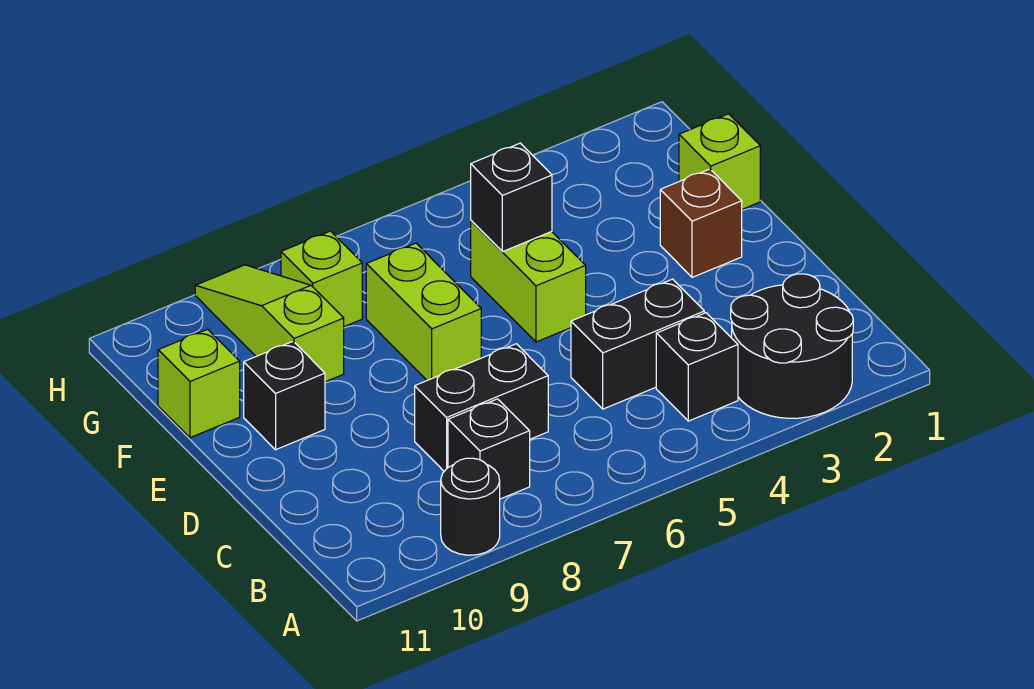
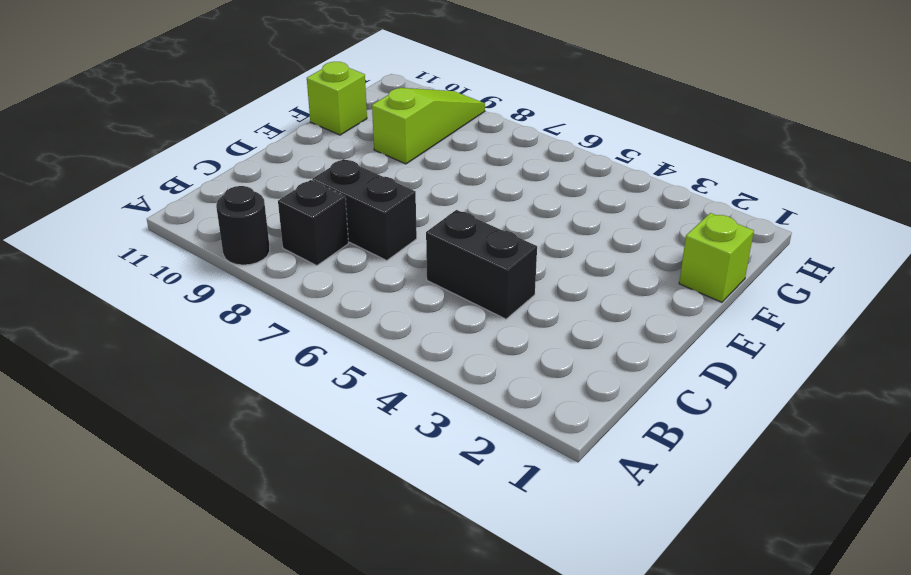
none -> black round brick A2:B3 level 1
none -> black brick B4 level 1
none -> brown brick E2 level 1

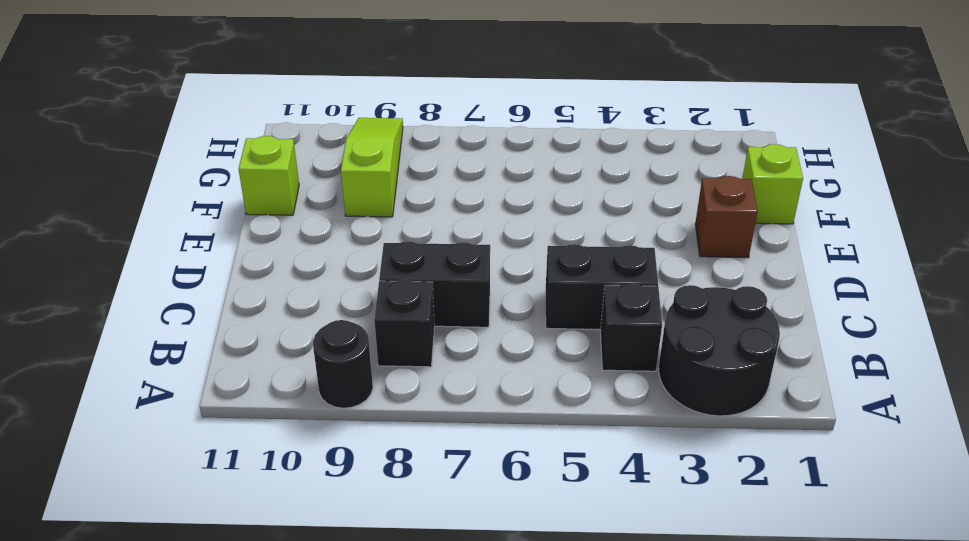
none -> lime brick E5:F5 level 1
none -> lime brick E7:F7 level 1
none -> black brick E10 level 1

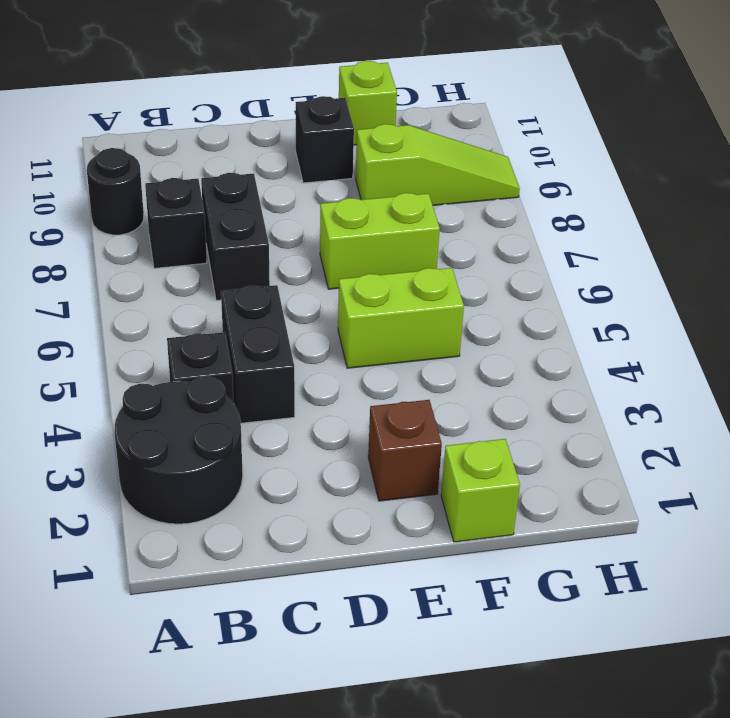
none -> lime brick G8 level 1
none -> black brick F5 level 2

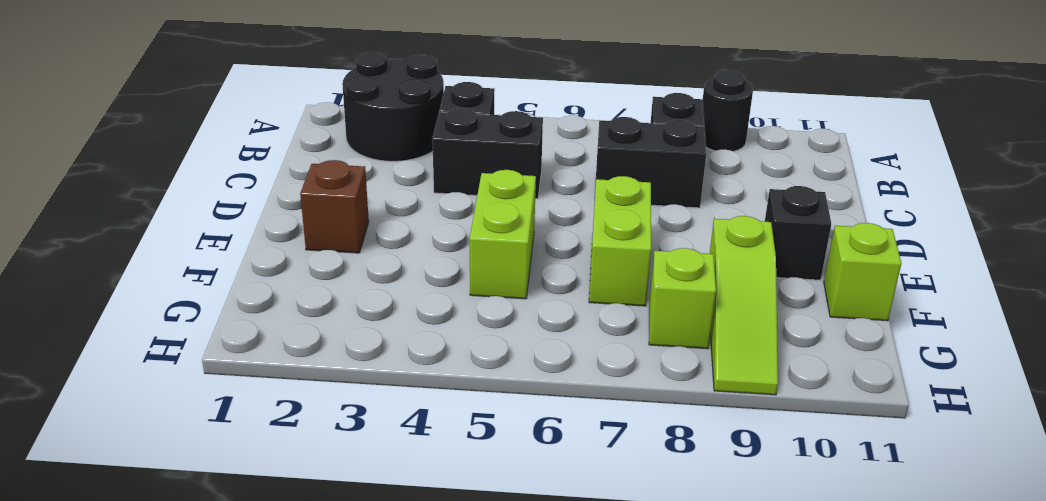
none -> lime brick F1 level 1
none -> black brick F5 level 2

